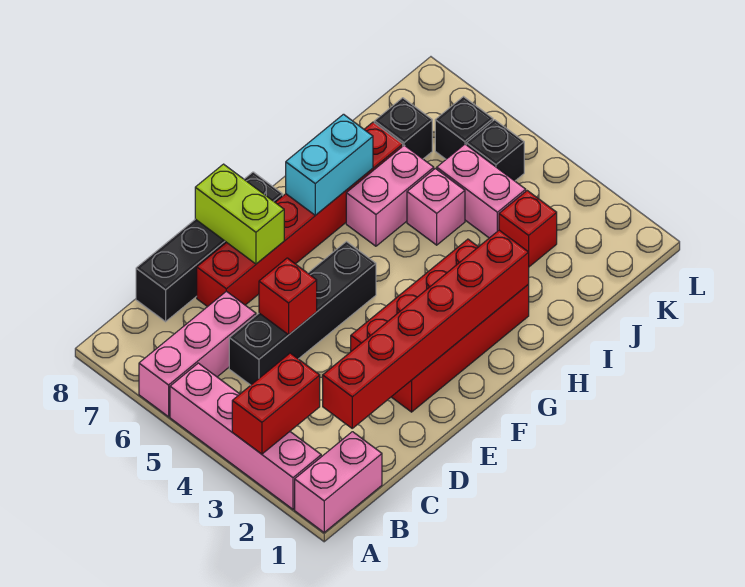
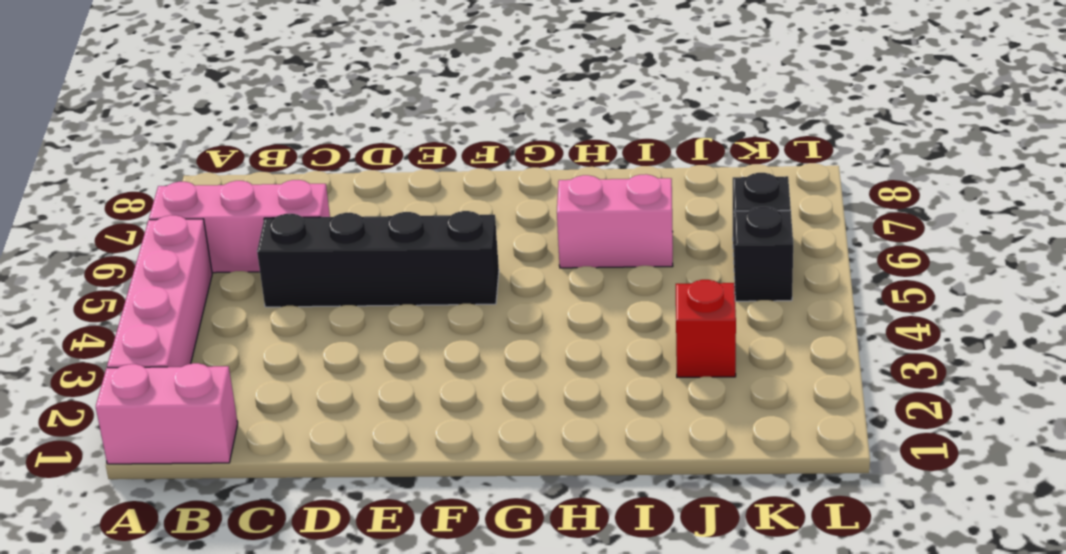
none -> black brick C8:F8 level 1
none -> red brick D7:I7 level 1
none -> red brick E2:H3 level 1

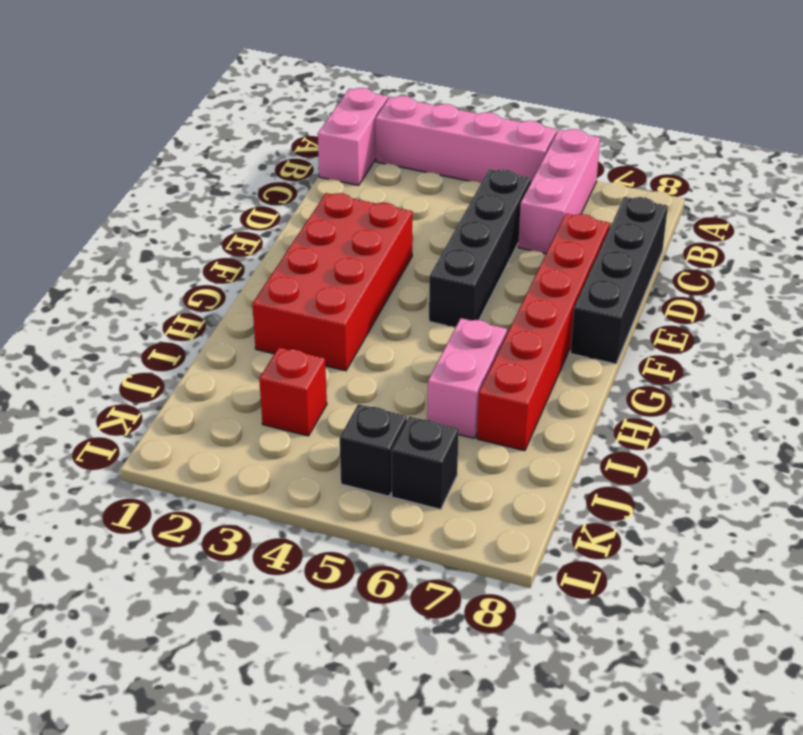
none -> pink brick I5 level 1
none -> pink brick J4:J5 level 1
none -> black brick J7 level 1

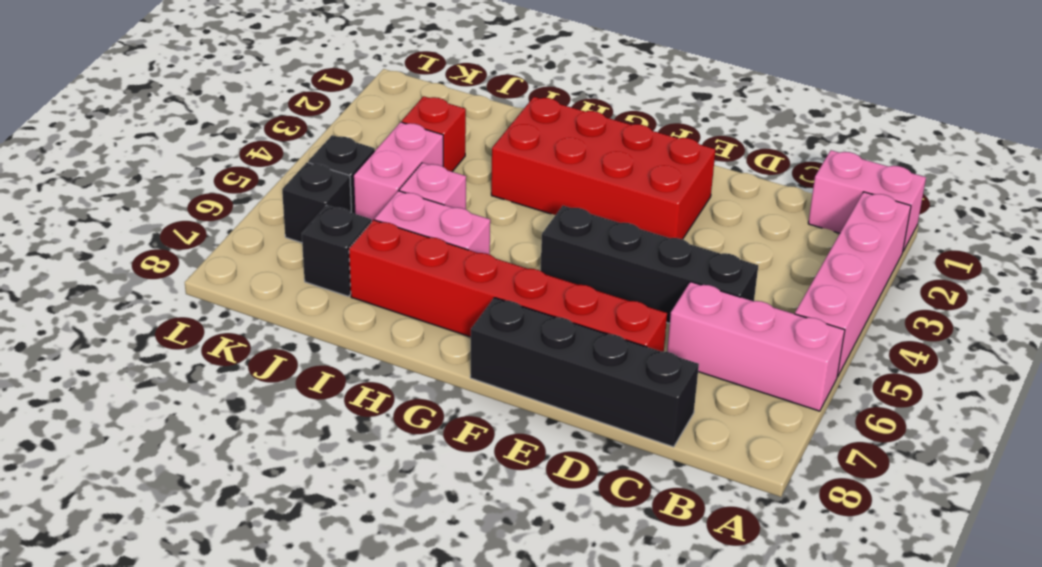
none -> red brick A3:B3 level 2
none -> red brick C2:H2 level 2
none -> red brick D5 level 2

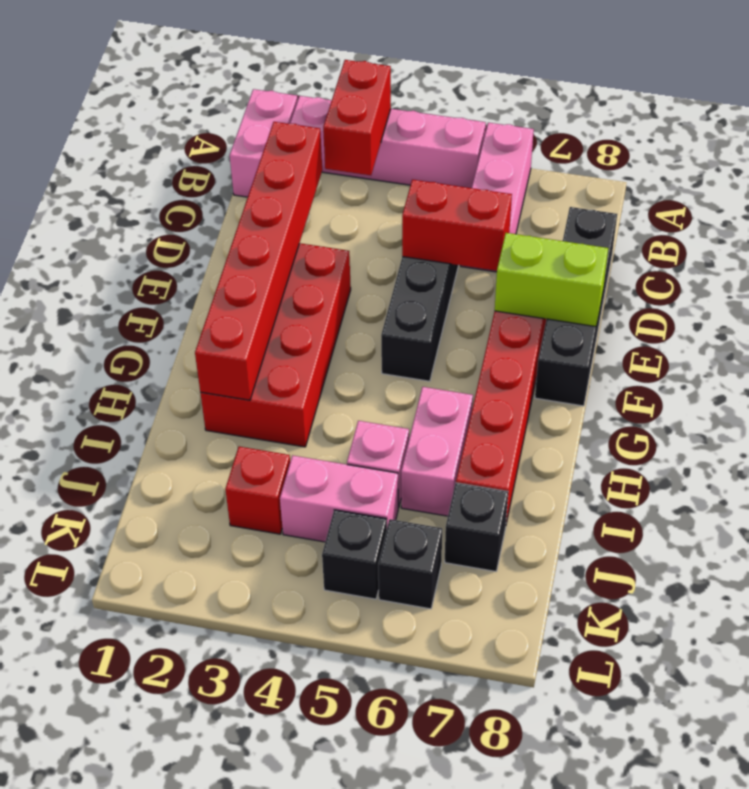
red brick D5:D6 level 2 -> red brick D5 level 2
none -> cyan brick G7:H7 level 2

